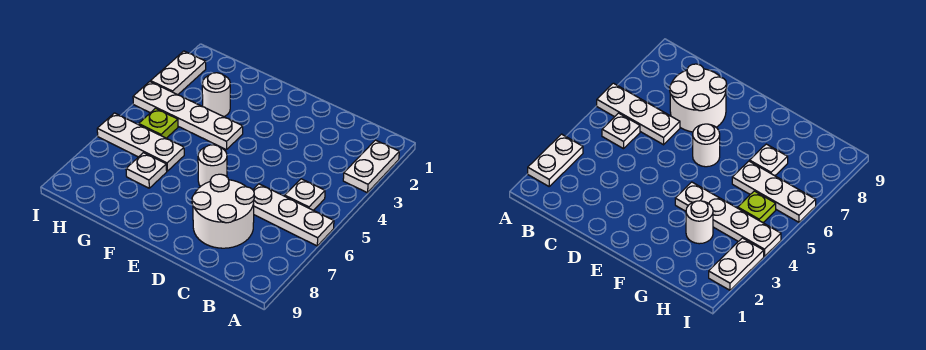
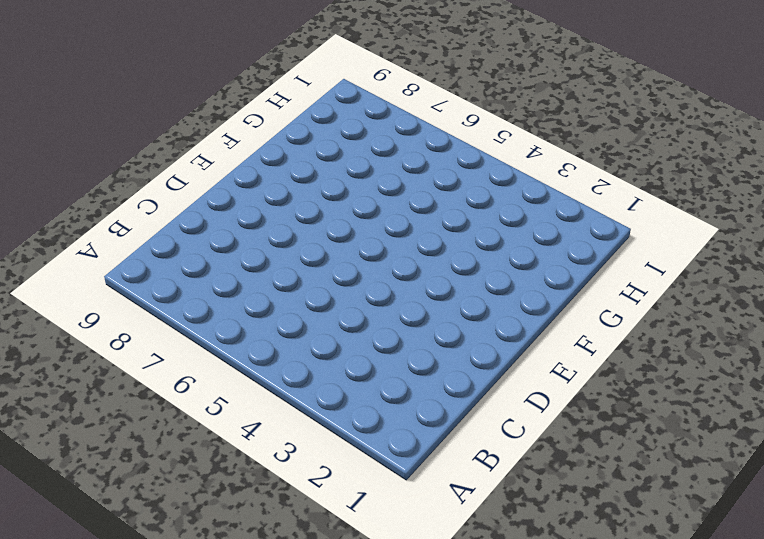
none -> white plate A2:A3 level 1
none -> white plate A6:C6 level 1

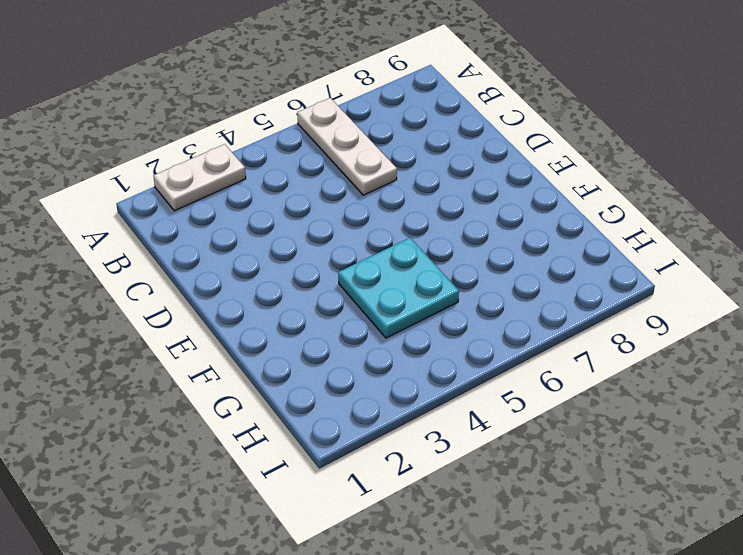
cyan plate F4:G5 level 1 -> white plate F4:I4 level 1
none -> white plate B5 level 1
none -> white round brick C7:D8 level 1

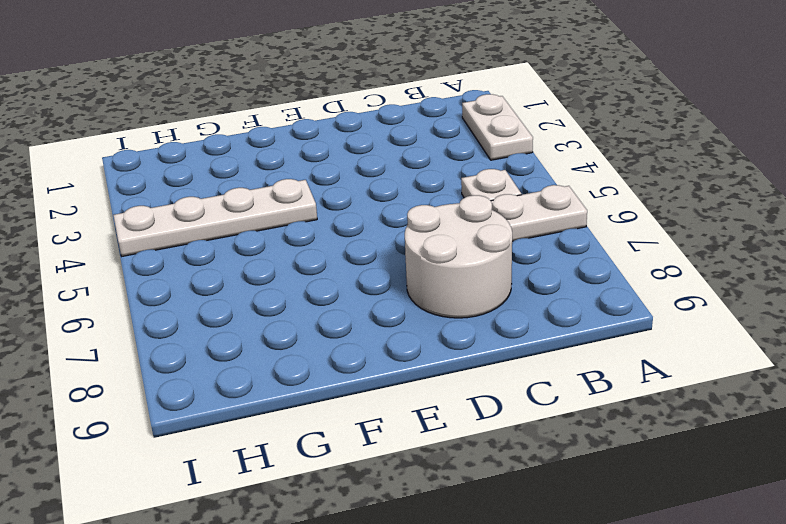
none -> white round brick E6 level 1
none -> white round brick G3 level 1

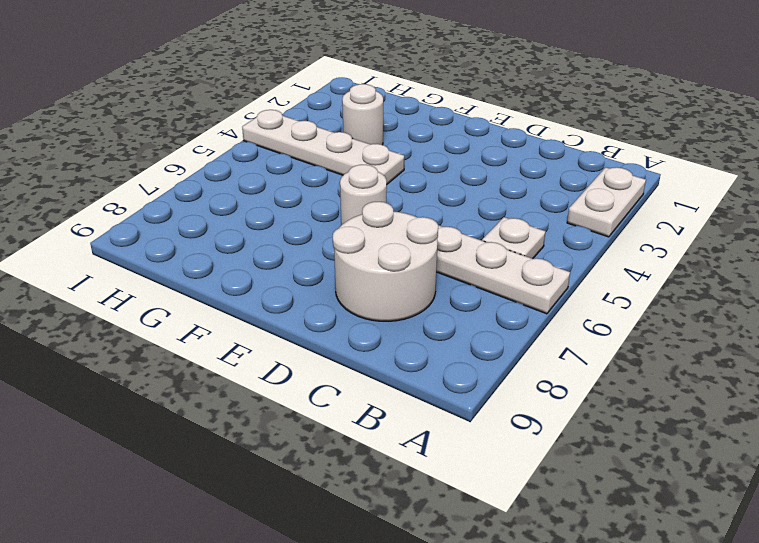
none -> white plate G6:I6 level 1
none -> white plate G7 level 1

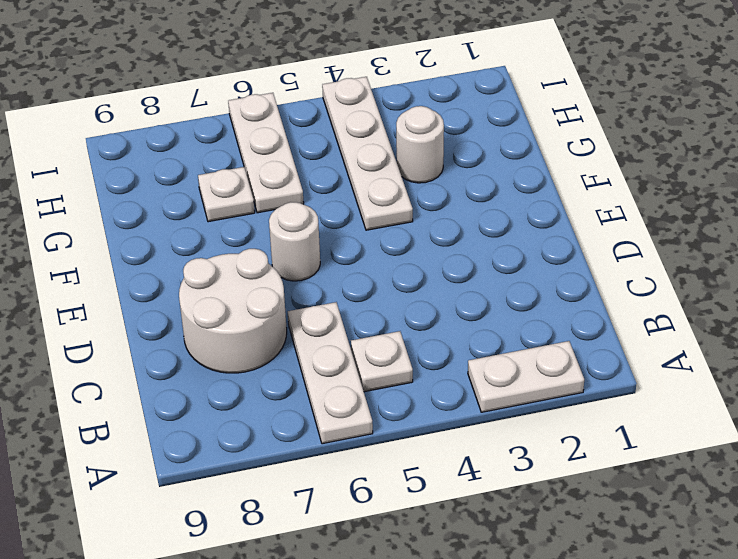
none -> lime plate H5 level 1
none -> white plate I2:I3 level 1

